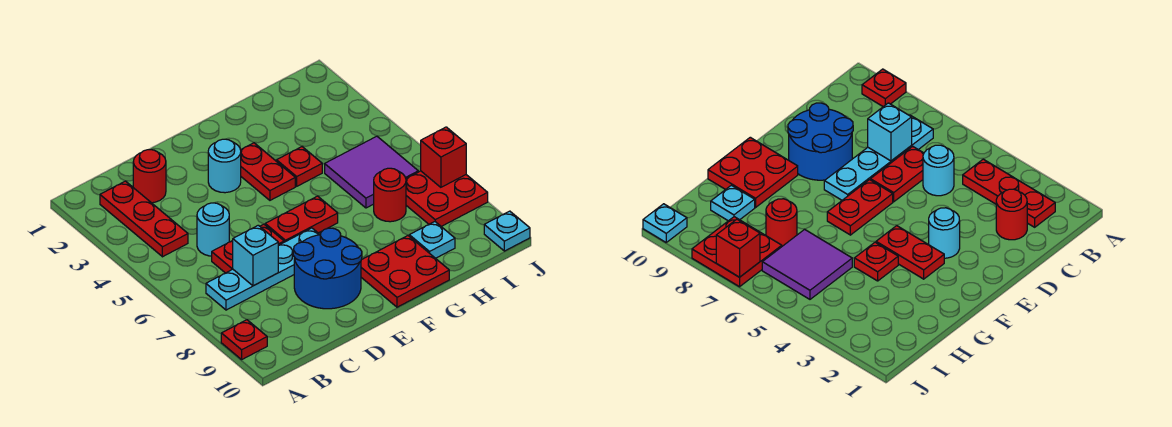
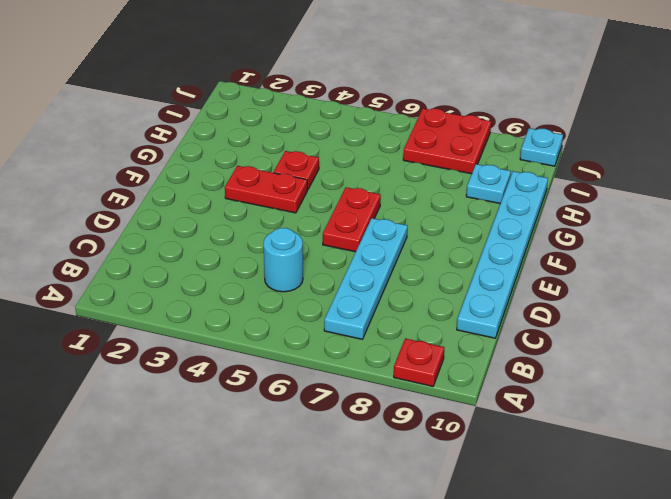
cyan plate C10:H10 level 1 -> red plate F9:G10 level 1
none -> red plate B2:B4 level 1
none -> red round brick C2 level 1
none -> red plate C6:D6 level 1

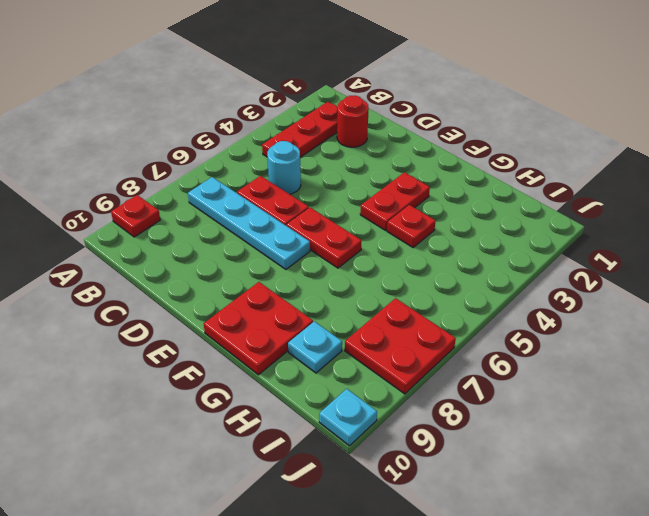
none -> blue round brick D8:E9 level 1
none -> cyan round brick E3 level 1
none -> purple tile H5:I6 level 1

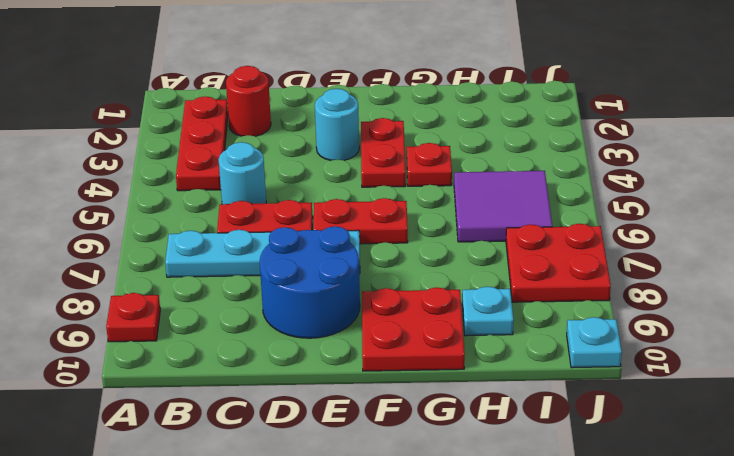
none -> red round brick H7 level 1
none -> cyan brick C7 level 2
none -> red brick J7 level 2

